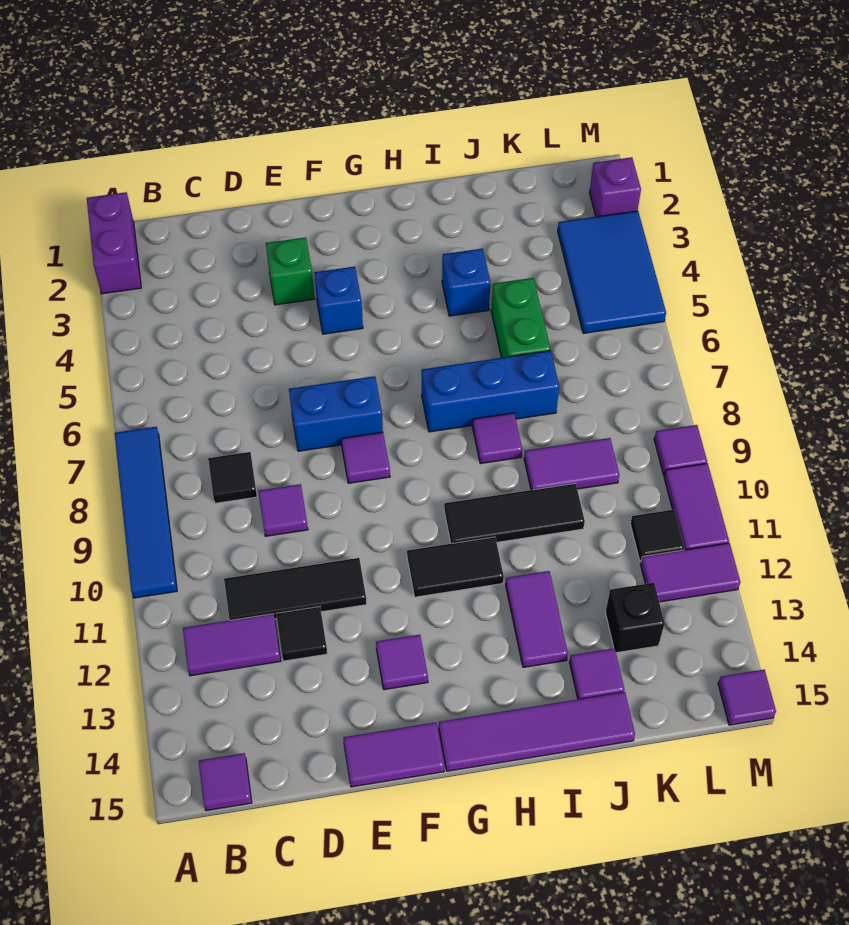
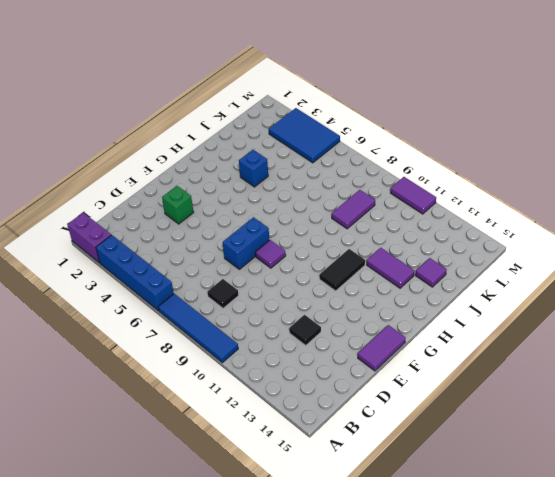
blue brick A3:A6 level 1 -> none
none -> purple tile B12:C12 level 1
none -> purple tile B15 level 1
none -> black tile C11:E11 level 1
none -> purple tile D9 level 1

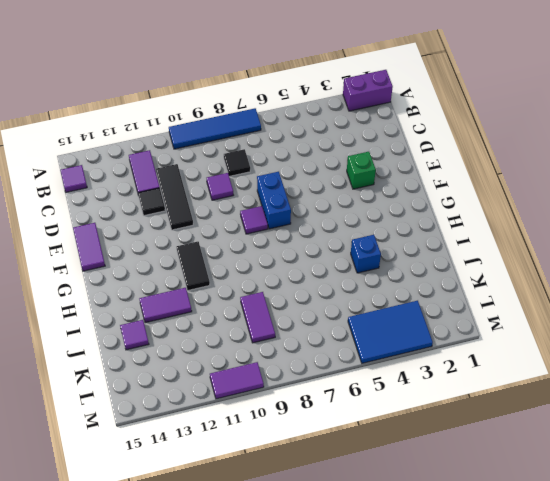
none -> blue brick F4 level 1
none -> purple tile F13 level 1
none -> purple tile G15:J15 level 1
none -> blue brick H7:J7 level 1

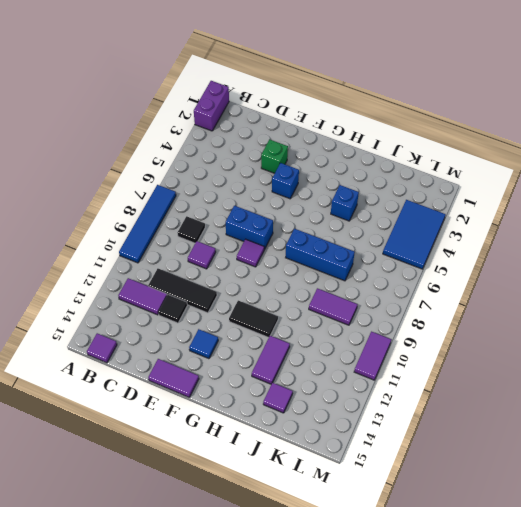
blue tile F13 level 1 -> purple tile F13 level 1
none -> purple tile G15:J15 level 1
none -> black tile H10:J10 level 1
none -> purple tile I8 level 1
none -> green brick J5:J6 level 1

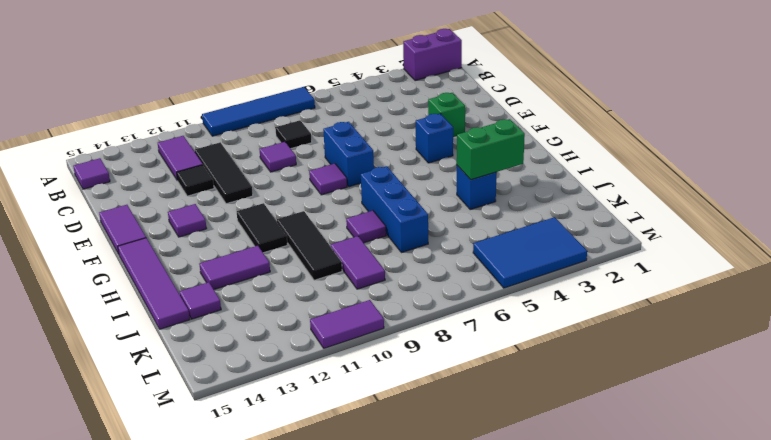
green brick I3:I4 level 2 -> green brick J5:J6 level 1
none -> black brick K13 level 1
none -> black tile L11 level 1
none -> purple tile L12:M12 level 1
none -> purple brick M2 level 1

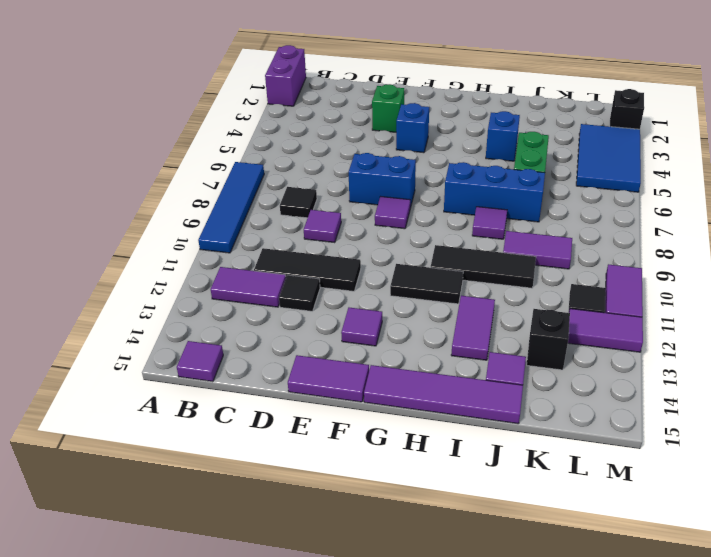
black brick M2 level 1 -> purple brick M2 level 1
none -> purple tile M9 level 1
none -> purple tile M15 level 1

